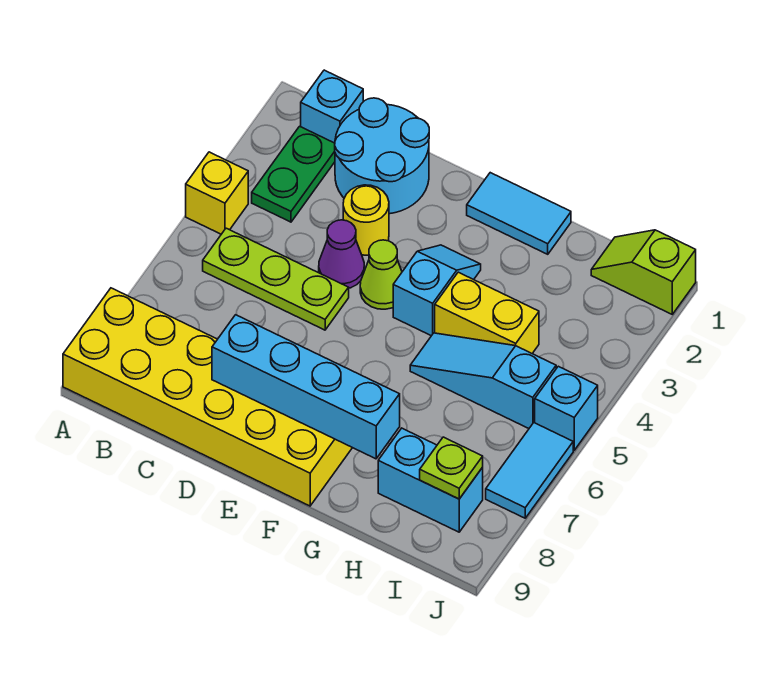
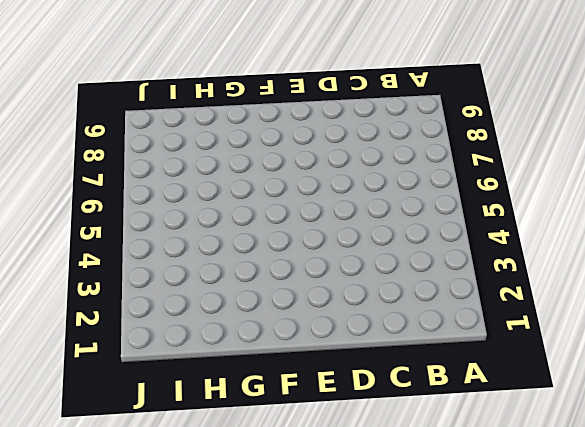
none -> yellow brick A4 level 1
none -> yellow brick A8:F9 level 1
none -> cyan brick B1 level 1

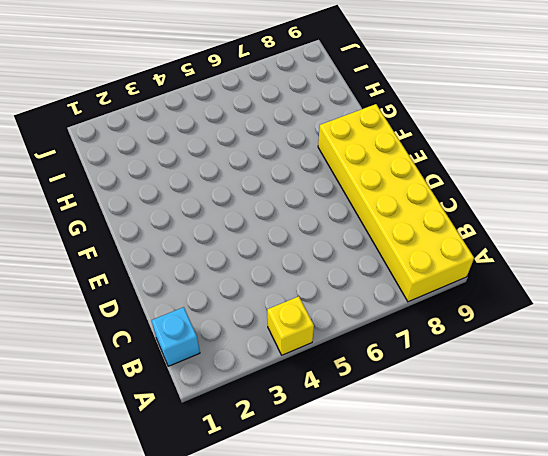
none -> green plate B2:B3 level 1
none -> lime plate B5:D5 level 1
none -> cyan round brick C1:D2 level 1

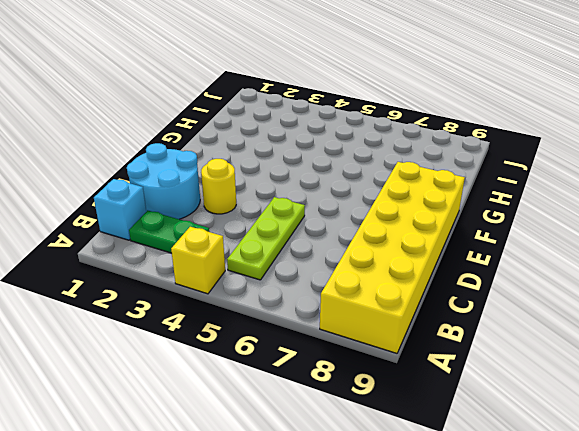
none -> purple cone D4 level 1
none -> lime cone E4 level 1
none -> cyan tile F1:G1 level 1

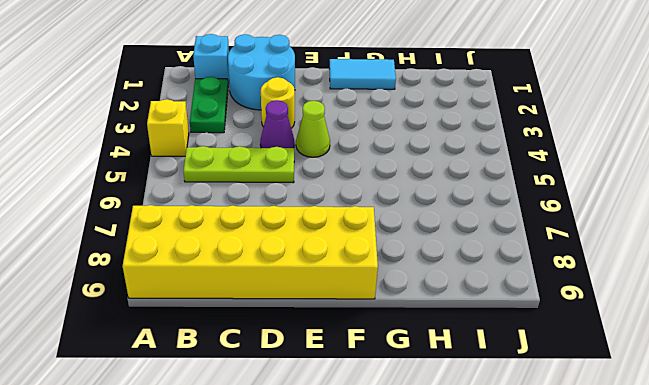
none -> cyan slope F3:F4 level 1 top 4
none -> yellow brick G4:H4 level 1
none -> cyan slope G5:I5 level 1 top I

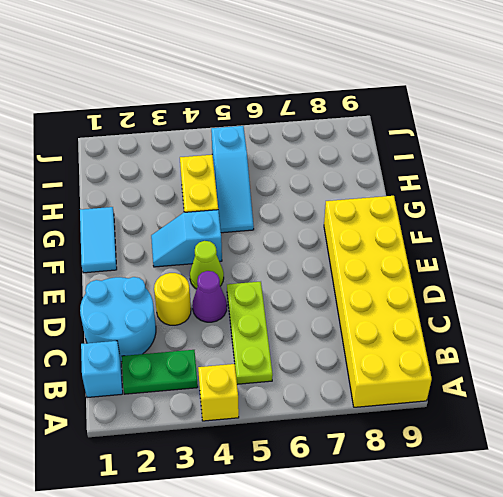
none -> cyan brick H8:I8 level 1
none -> lime slope I1:J1 level 1 top J
none -> cyan brick J5 level 1

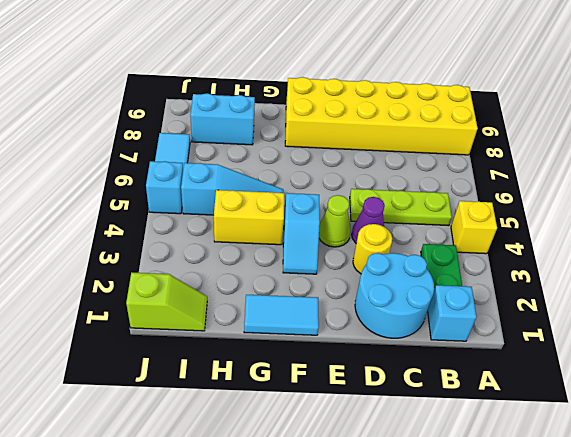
none -> cyan brick D8:G8 level 2
none -> lime plate I8 level 2

